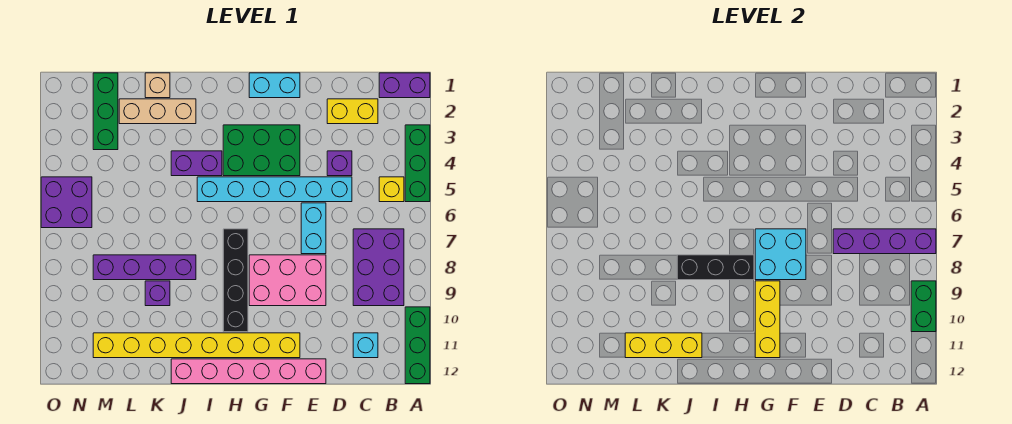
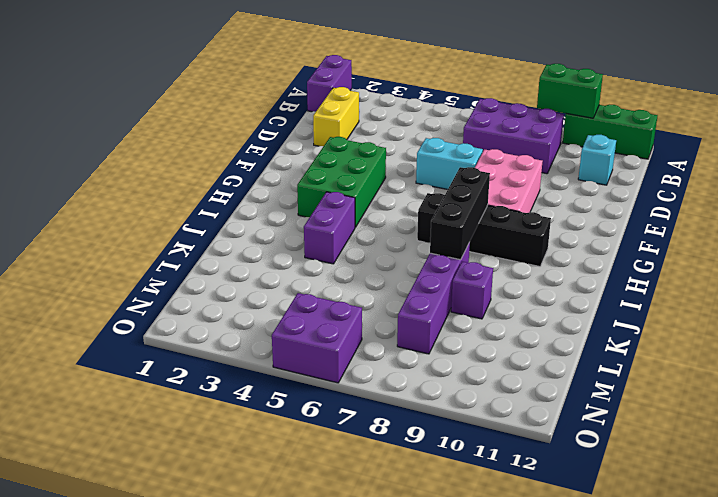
none -> green brick A3:A5 level 1
none -> yellow brick B5 level 1
none -> purple brick D4 level 1

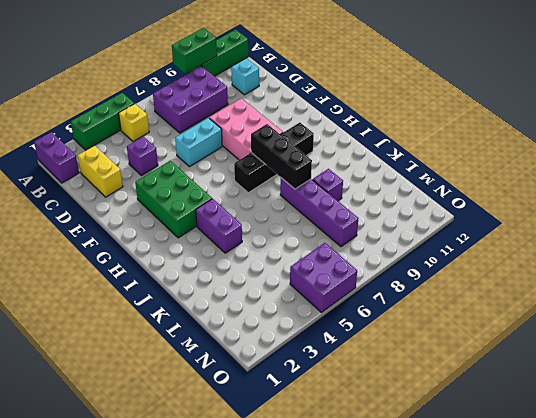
none -> cyan brick D5:I5 level 1
none -> pink brick E12:J12 level 1
none -> cyan brick F1:G1 level 1

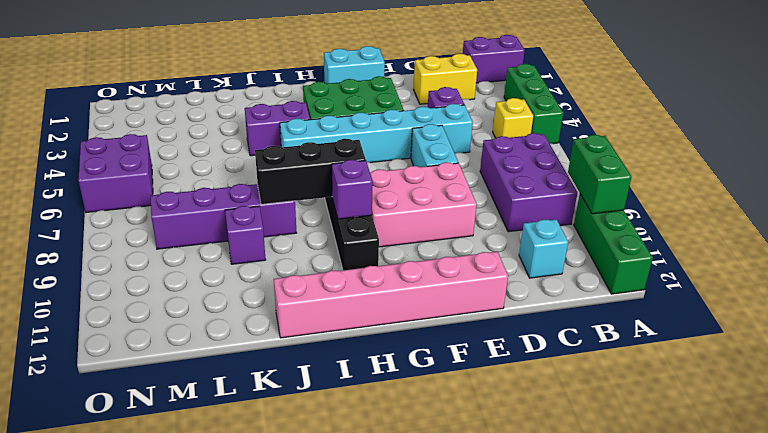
purple brick H9 level 2 -> none
none -> yellow brick F11:M11 level 1
none -> tan brick J2:L2 level 1
none -> tan brick K1 level 1

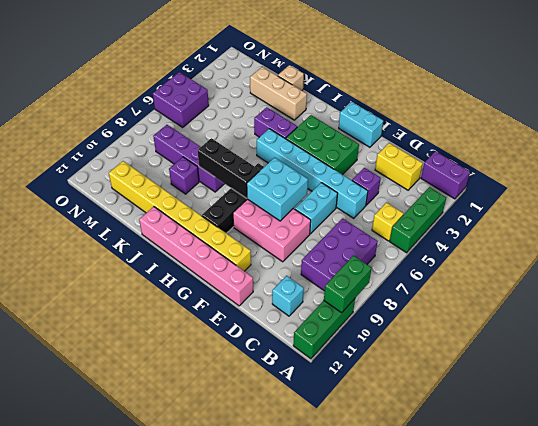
none -> green brick M1:M3 level 1
none -> purple brick A7:D7 level 2
none -> yellow brick G9:G11 level 2

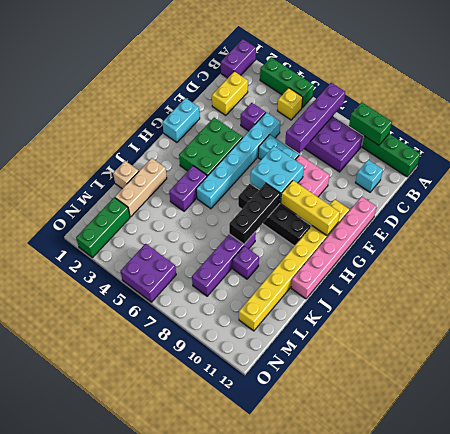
green brick M2:O2 level 1 -> green brick M1:M3 level 1
none -> yellow brick J11:L11 level 2

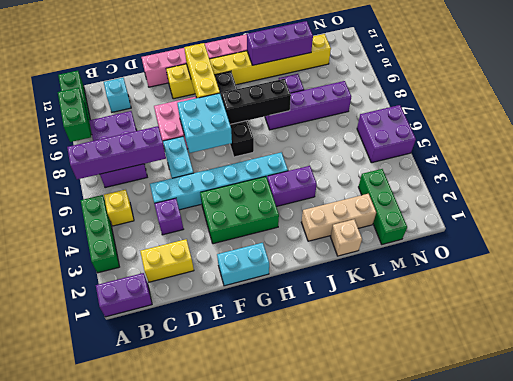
purple brick J11:L11 level 2 -> yellow brick J11:L11 level 2

